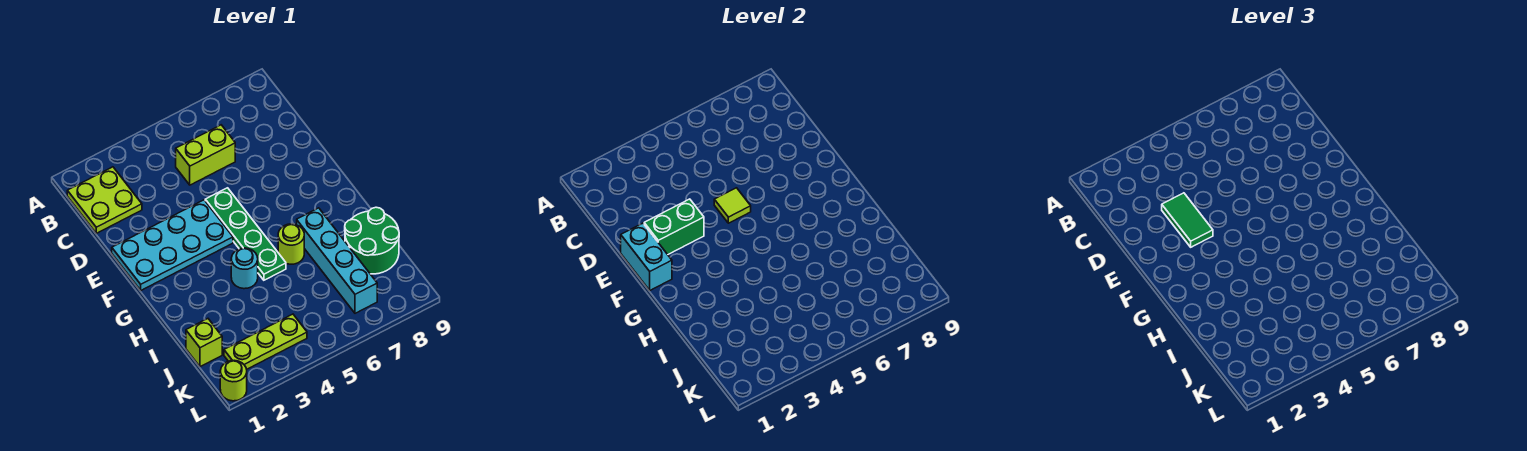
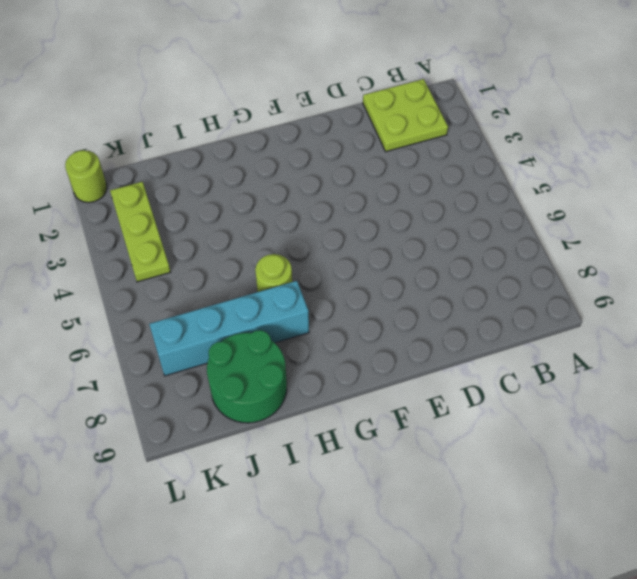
none -> lime brick C5:C6 level 1
none -> cyan plate E1:F4 level 1
none -> green plate E5:H5 level 1

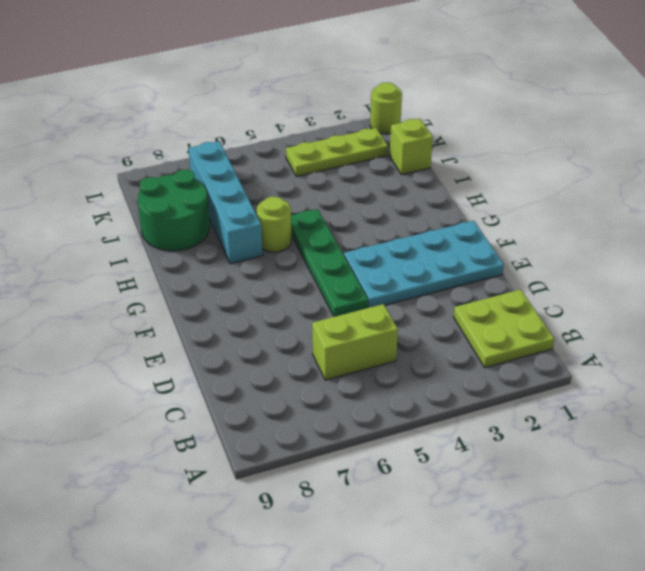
none -> cyan round brick H4 level 1
none -> cyan brick E1:F1 level 2
none -> green brick E2:E3 level 2

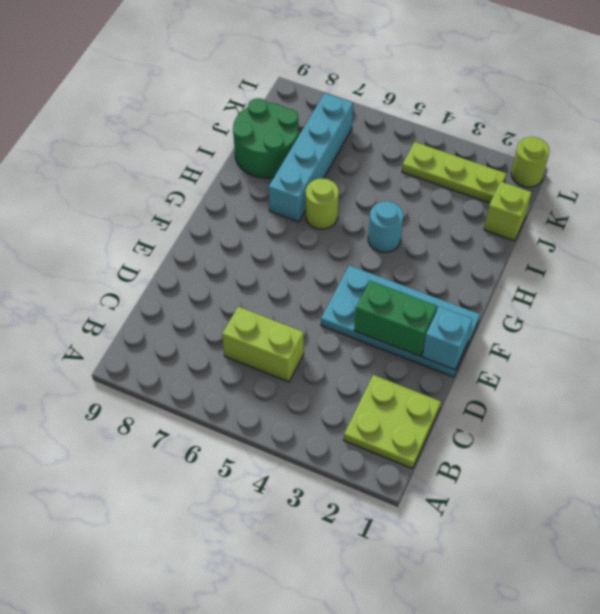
cyan brick E1 level 2 -> cyan brick E1:F1 level 2
none -> green plate E5:H5 level 1
none -> lime tile E5 level 2
none -> green tile D3:E3 level 3

